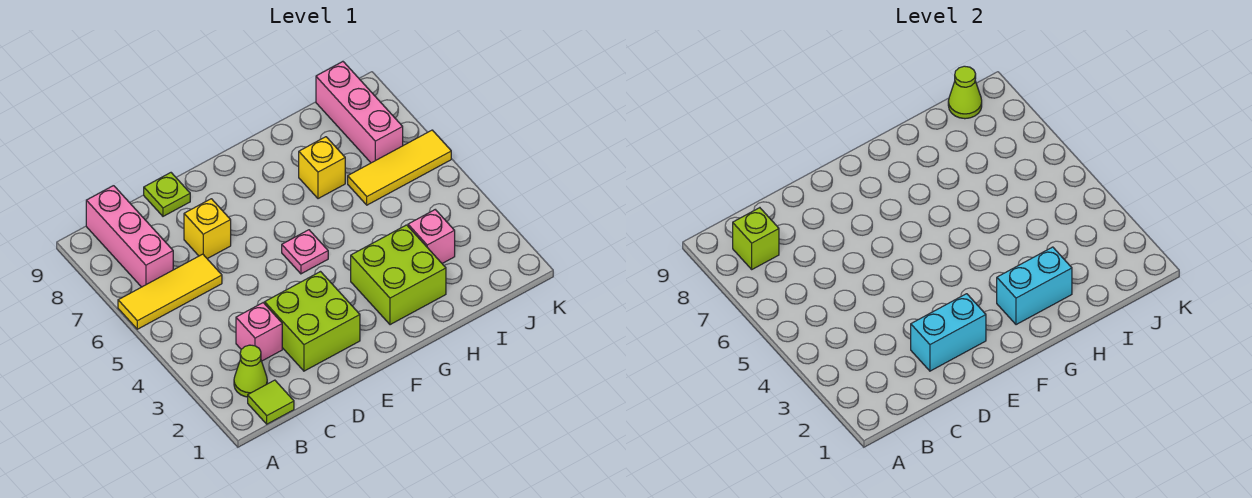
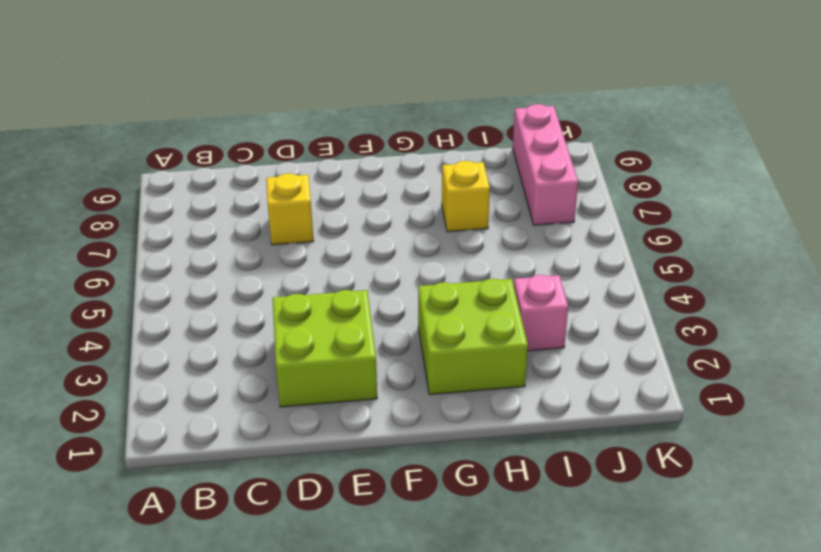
none -> yellow tile A6:C6 level 1
none -> lime tile B1 level 1
none -> lime cone B2 level 1

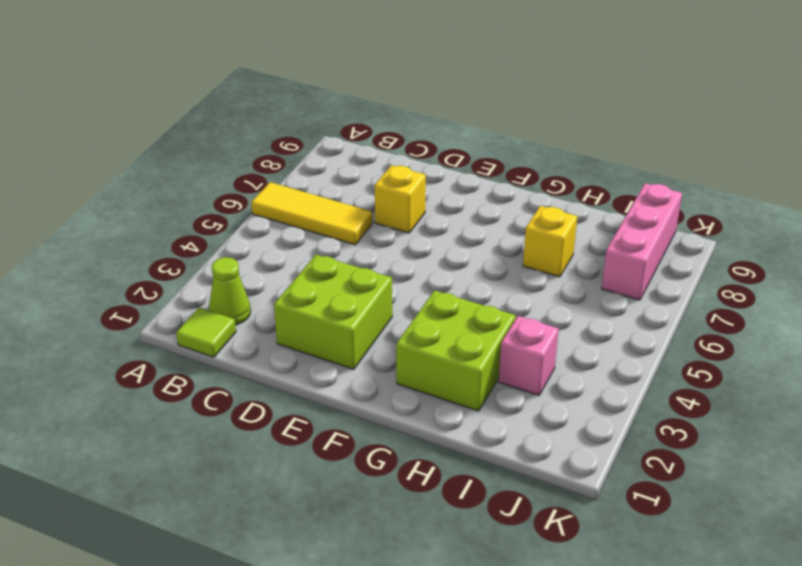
none -> pink brick B7:B9 level 1
none -> pink brick C3 level 1
none -> lime plate D9 level 1

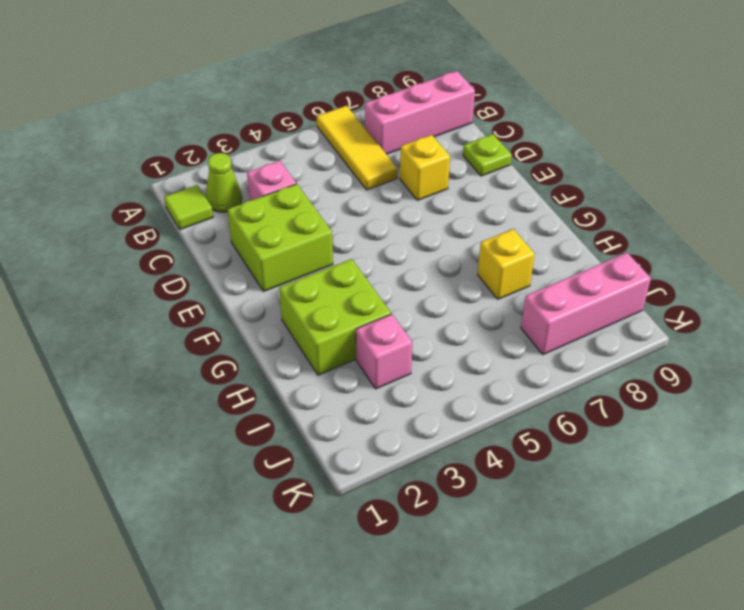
none -> pink plate F5 level 1
none -> yellow tile I6:K6 level 1
none -> lime brick B8 level 2

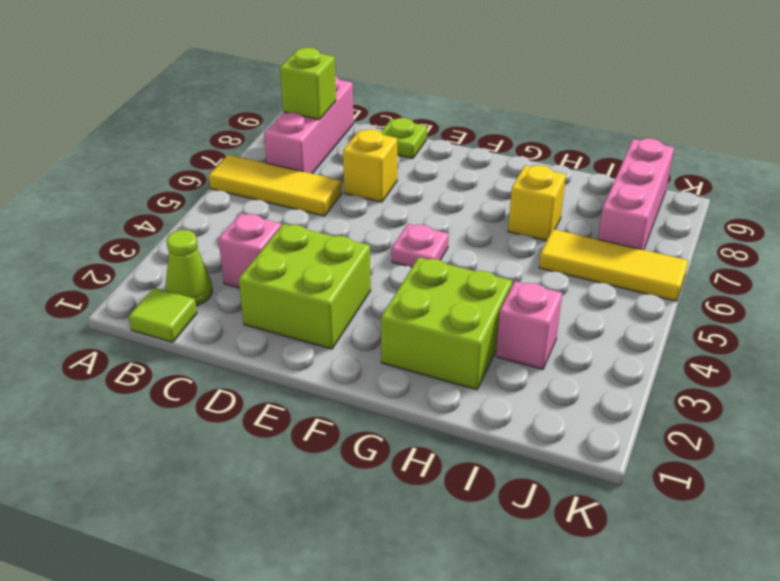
none -> cyan brick D2:E2 level 2
none -> cyan brick G2:H2 level 2
none -> lime cone J9 level 2

